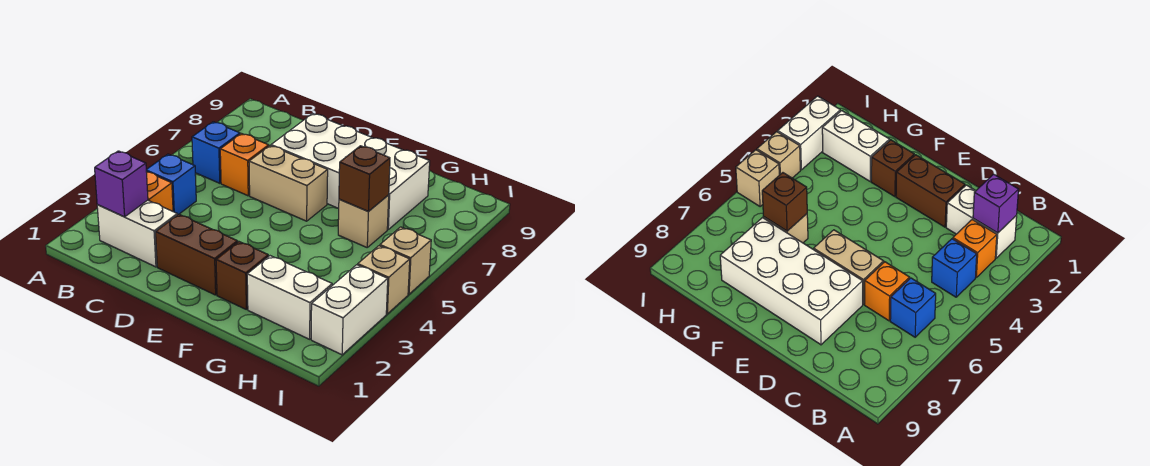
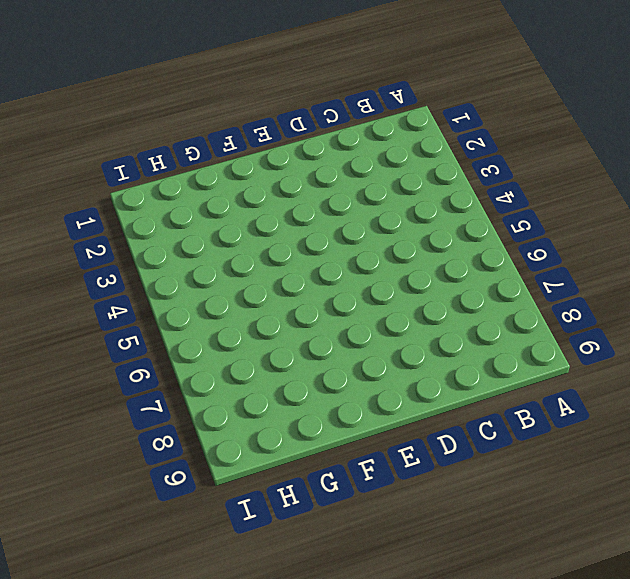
none -> white brick B2:C2 level 1
none -> orange brick B3 level 1
none -> blue brick B4 level 1

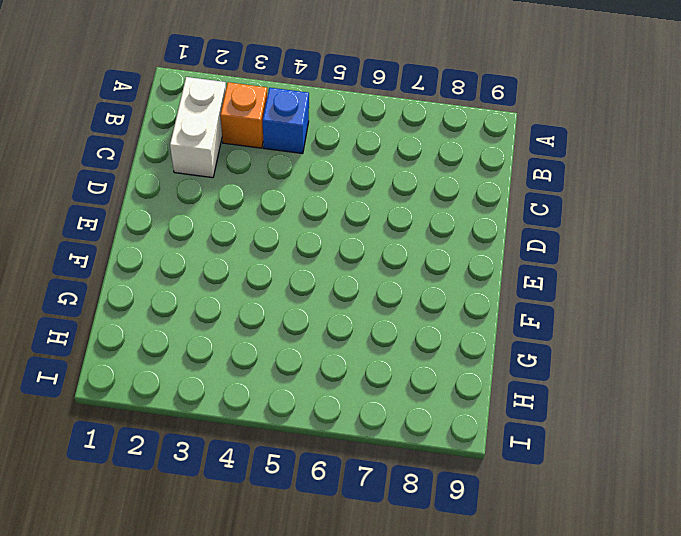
none -> blue brick B6 level 1
none -> orange brick C6 level 1
none -> brown brick D2:E2 level 1

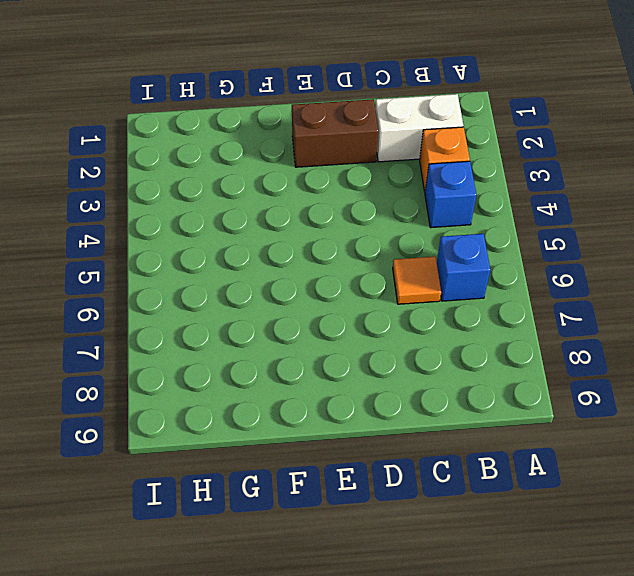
orange tile C6 level 1 -> orange brick C6 level 1
none -> tan brick D6:E6 level 1
none -> white brick D7:G8 level 1
none -> brown brick F2 level 1

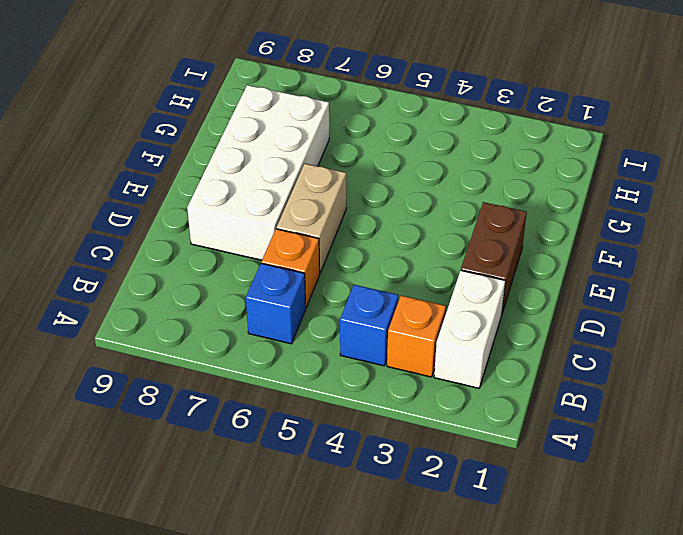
none -> brown brick F2 level 1
none -> white brick G2:H2 level 1
none -> tan brick G6 level 1

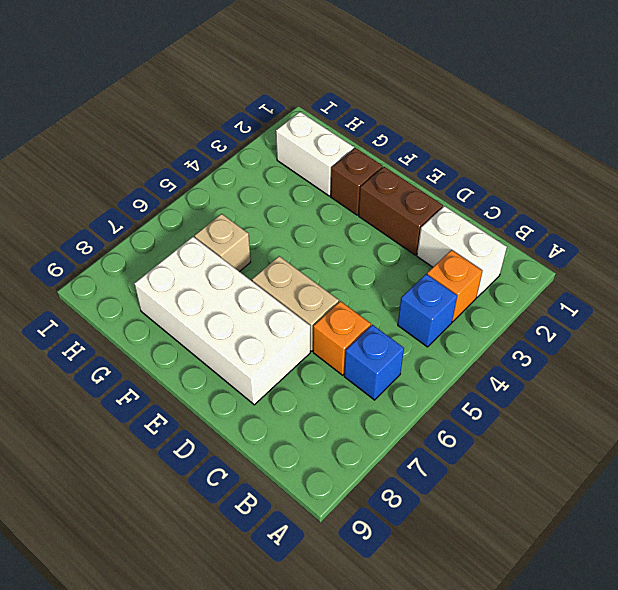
none -> white brick I2:I3 level 1
none -> tan brick I4 level 1
none -> tan brick I5 level 1

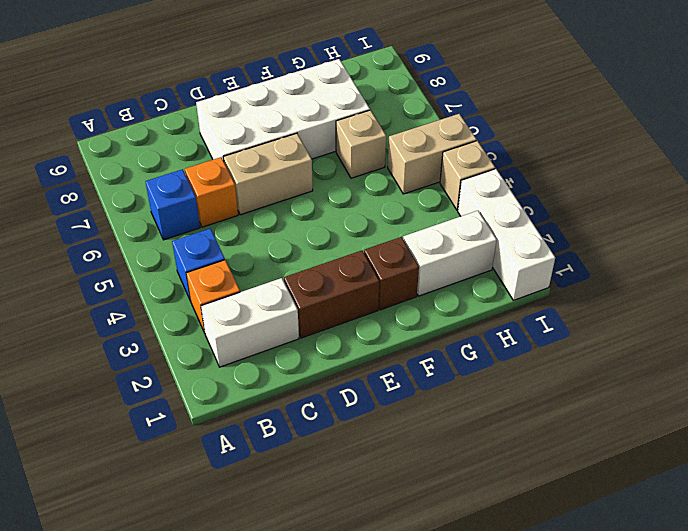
tan brick H5:I5 level 1 -> tan brick I5 level 1
white brick I1:I3 level 1 -> white brick I2:I3 level 1
none -> purple brick B2 level 2
none -> brown brick G6 level 2

